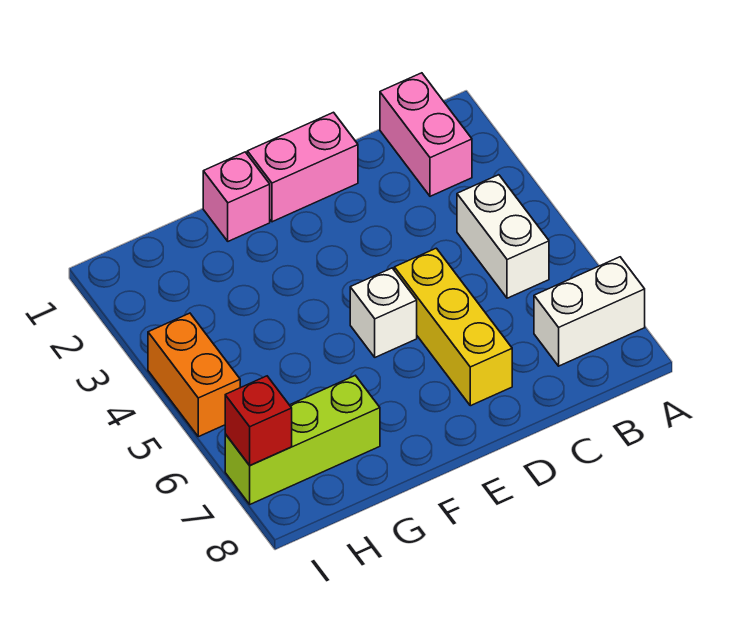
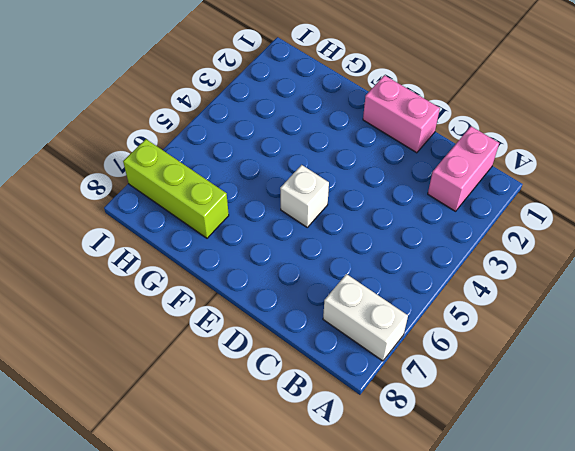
none -> white brick B4:B5 level 1
none -> yellow brick D5:D7 level 1

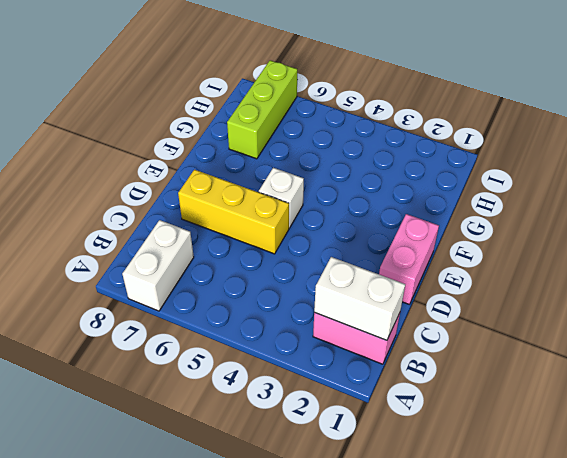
white brick B1:B2 level 2 -> white brick B4:B5 level 1
none -> pink brick F1 level 1
none -> orange brick I4:I5 level 1

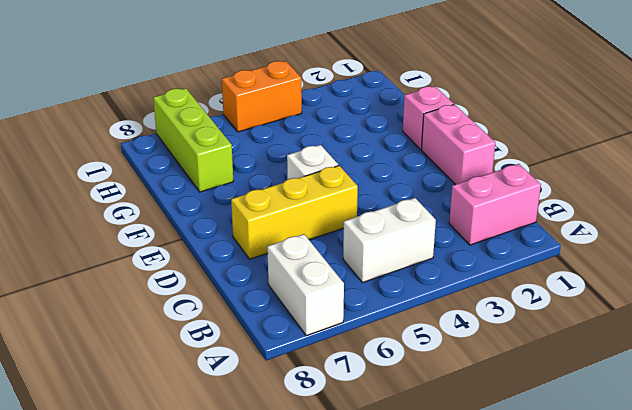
none -> red brick I7 level 2

